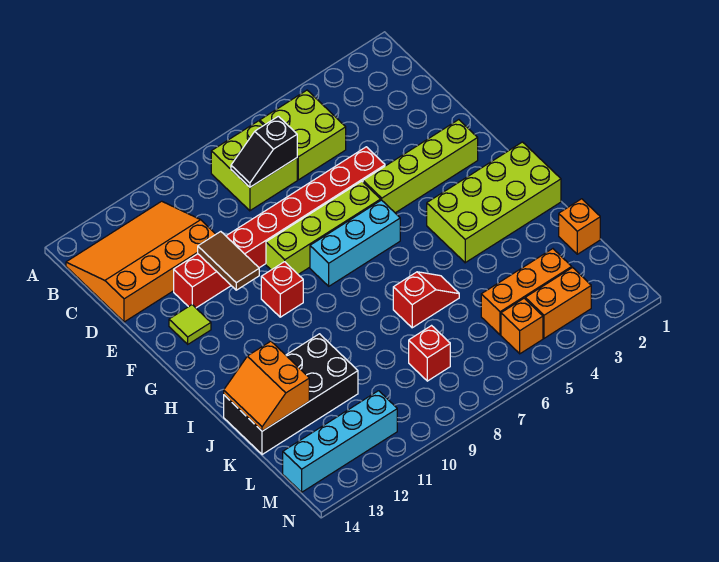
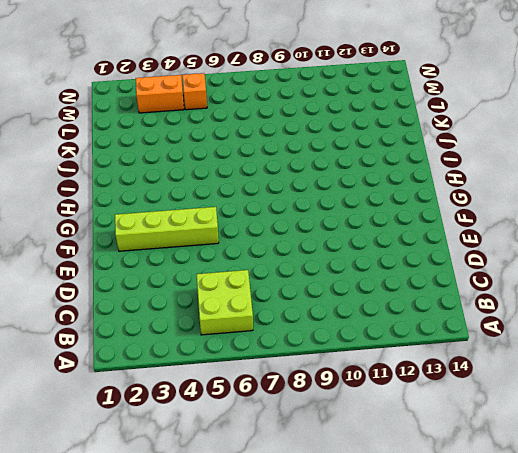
none -> lime brick B7:C8 level 1
none -> orange slope B11:D14 level 1 top D
none -> red brick E5:E12 level 1

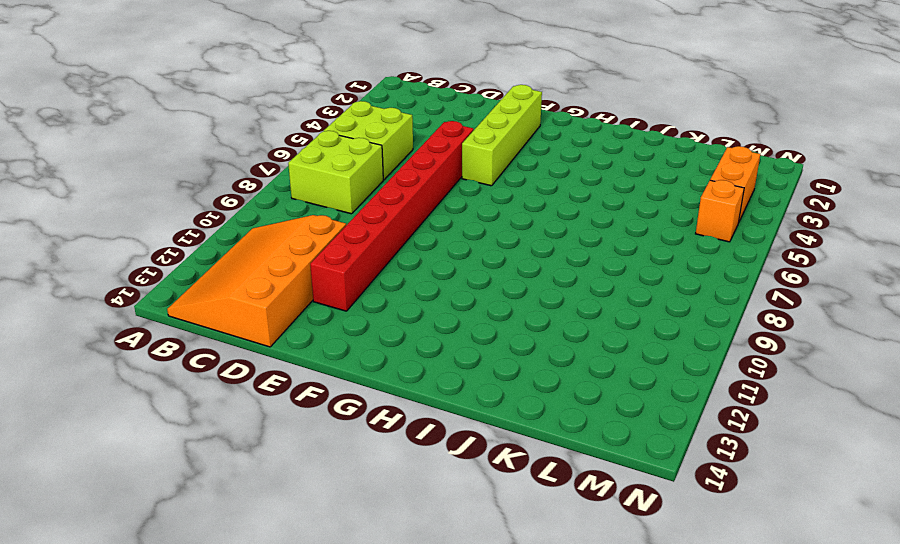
none -> lime brick F6:F9 level 1
none -> lime tile F13 level 1
none -> cyan brick G6:G8 level 1

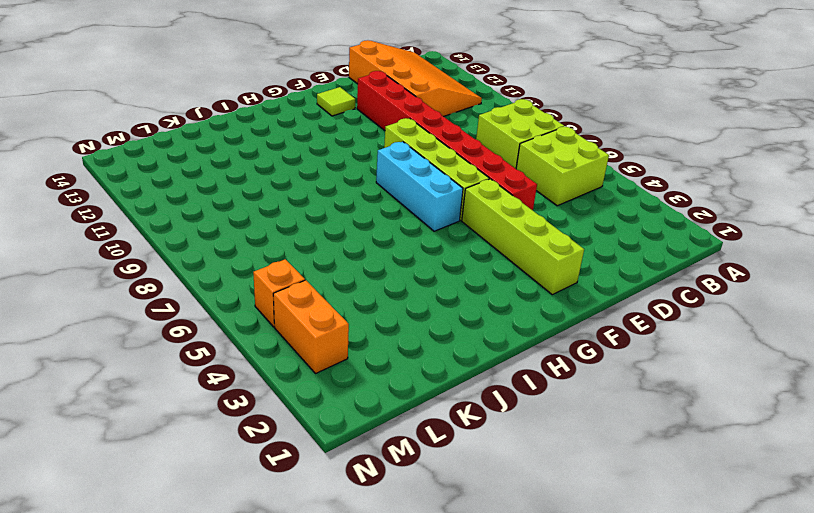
none -> red brick G10 level 1
none -> lime brick H1:I4 level 1
none -> red slope J6:J7 level 1 top 7

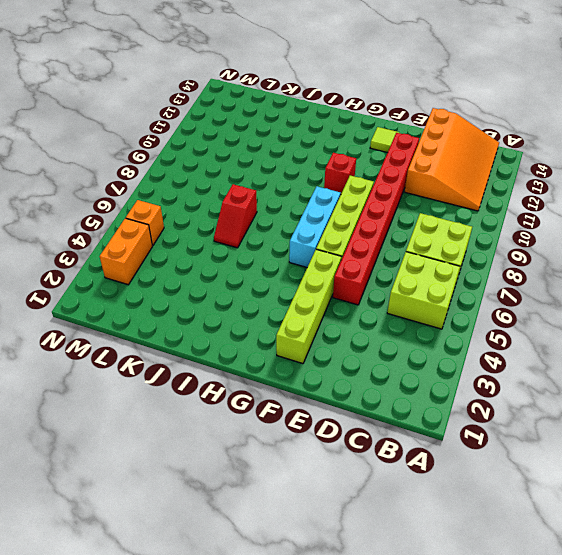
none -> lime brick H1:I4 level 1
none -> black brick J11:K14 level 1
none -> orange brick K1 level 1

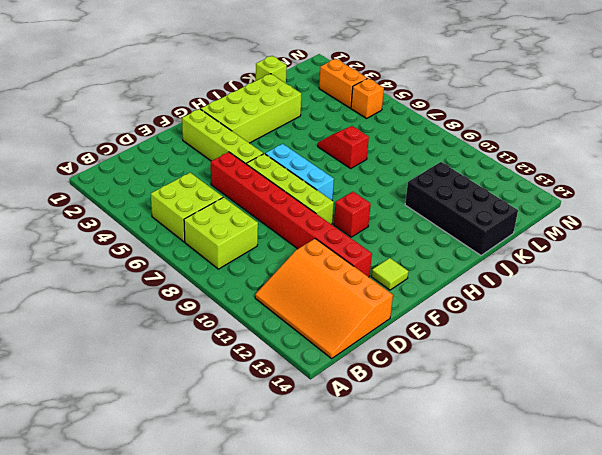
lime brick G2:J3 level 1 -> lime brick H1:I4 level 1
lime brick K1 level 1 -> orange brick K1 level 1
none -> orange brick L3:L5 level 1
none -> red brick L8 level 1
none -> cyan brick M11:M14 level 1

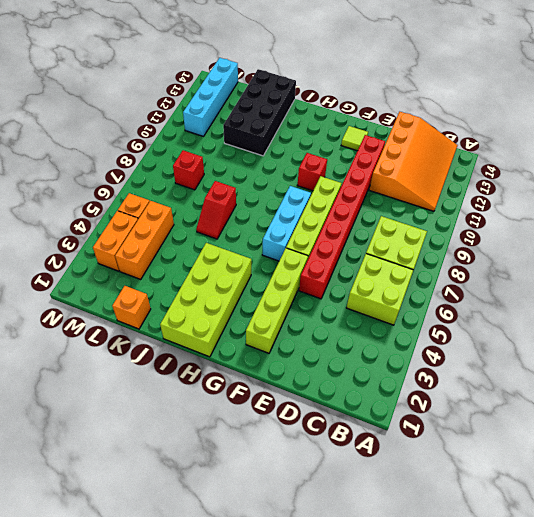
none -> black slope C7:C8 level 2 top 7
none -> brown tile E11:F11 level 2
none -> orange slope J13:K14 level 2 top 13

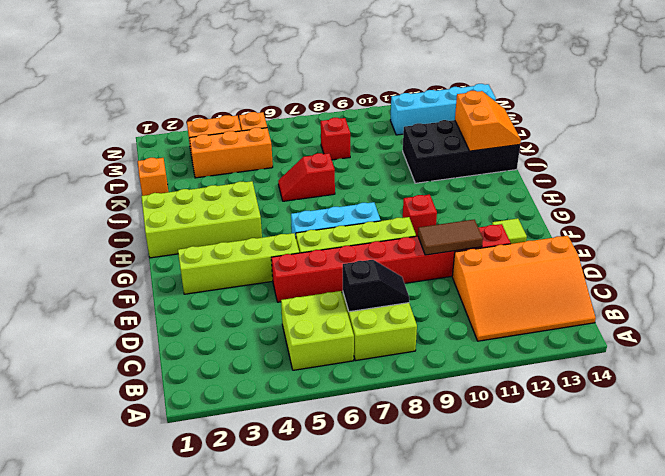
brown tile E10:E11 level 2 -> brown tile E11:F11 level 2

